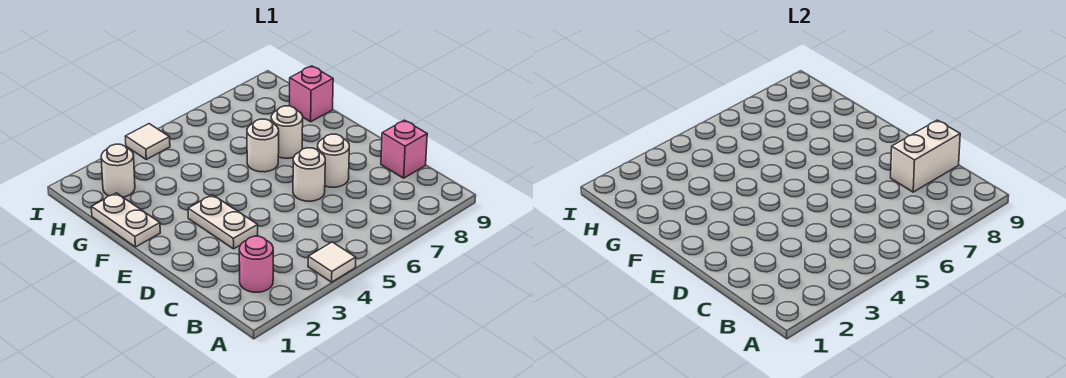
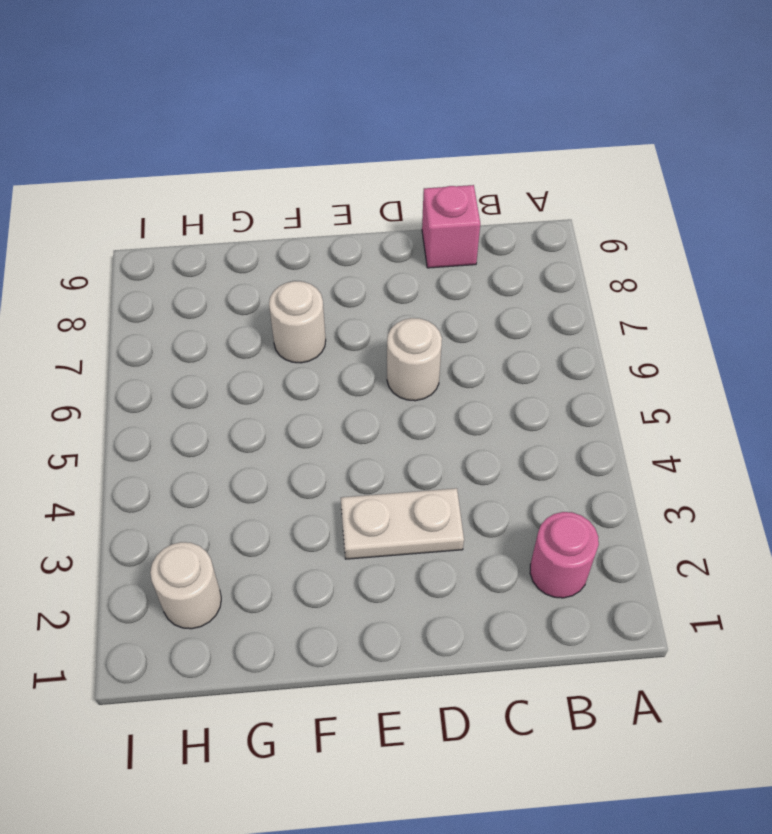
none -> white tile A4 level 1
none -> white round brick D7 level 1
none -> white plate F1:G1 level 1

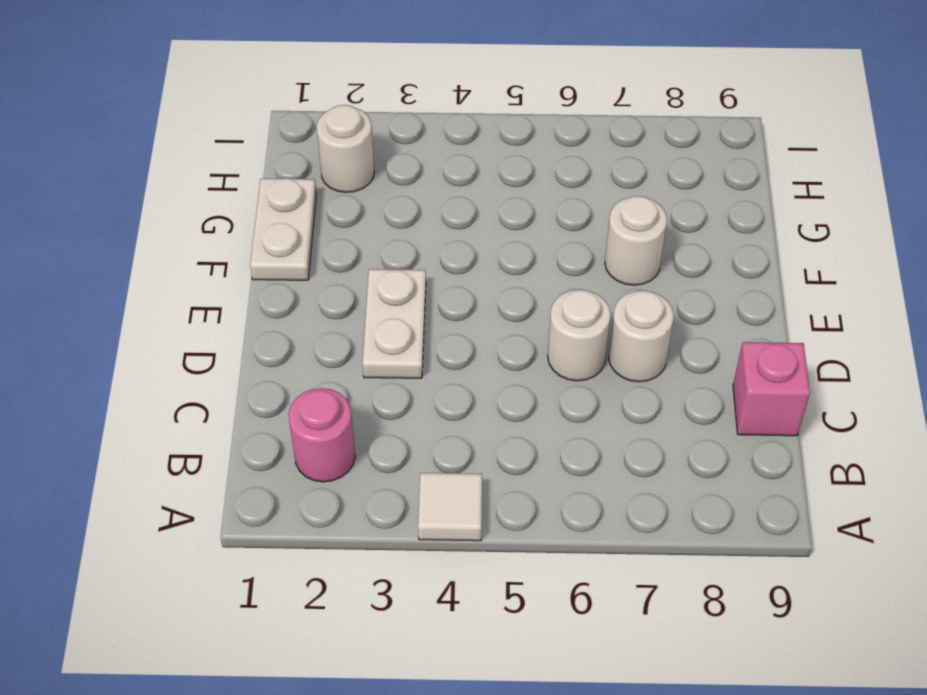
none -> white round brick F6 level 1
none -> pink brick G9 level 1
none -> white tile I4 level 1

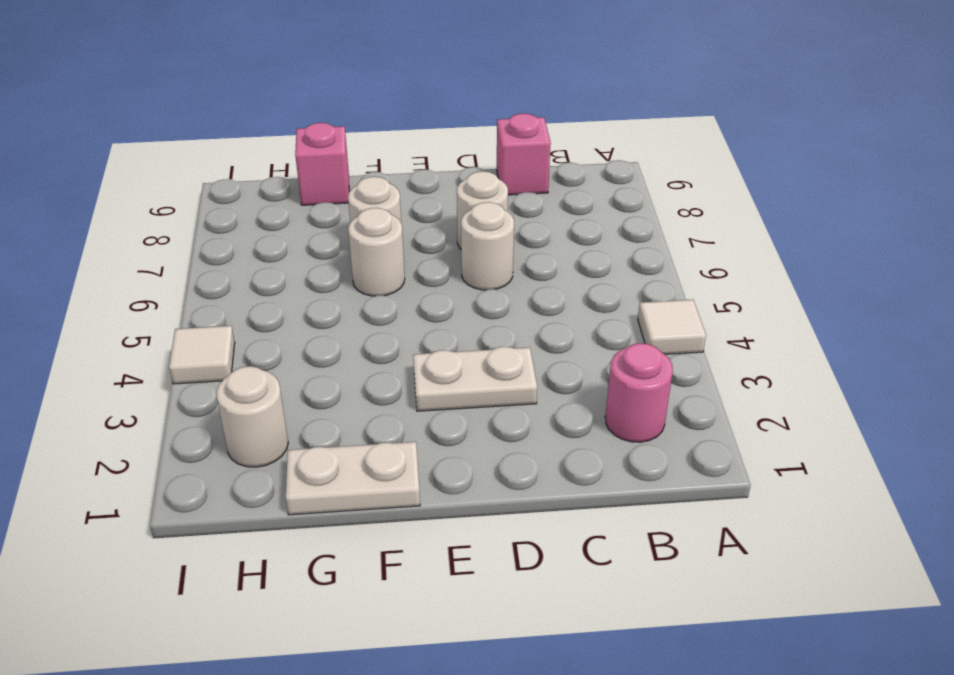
none -> white brick C8:C9 level 2

